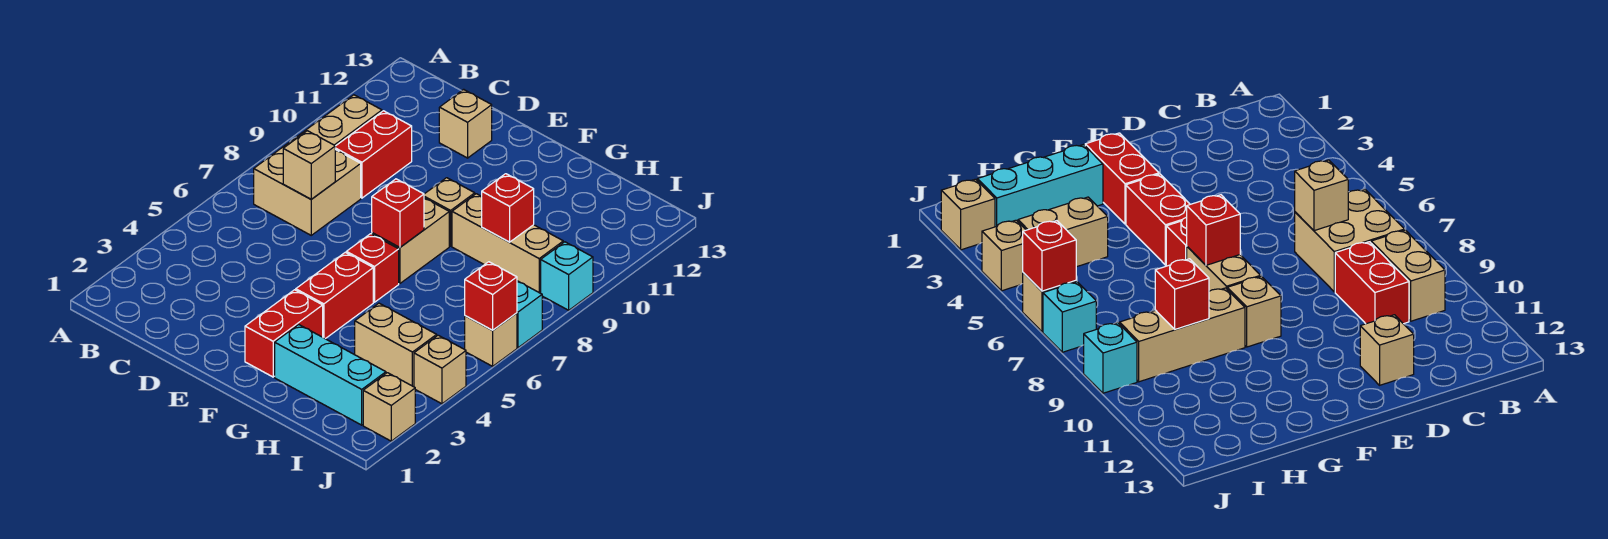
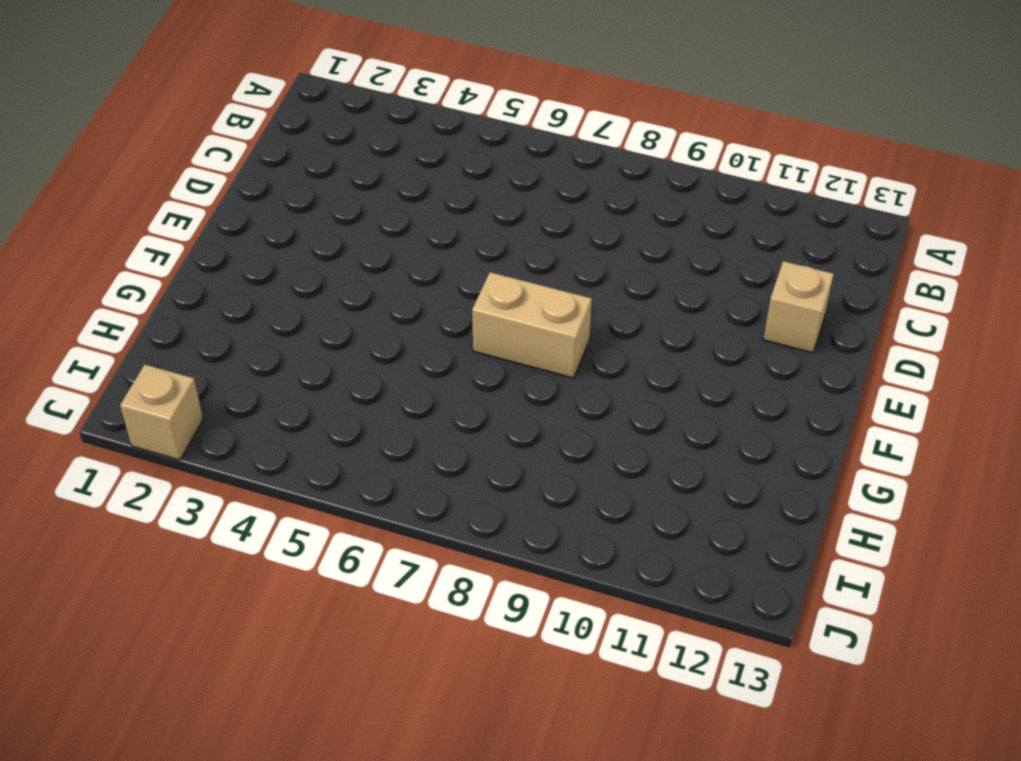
none -> tan brick B7:C8 level 1
none -> tan brick B9:B10 level 1
none -> red brick C9:C10 level 1

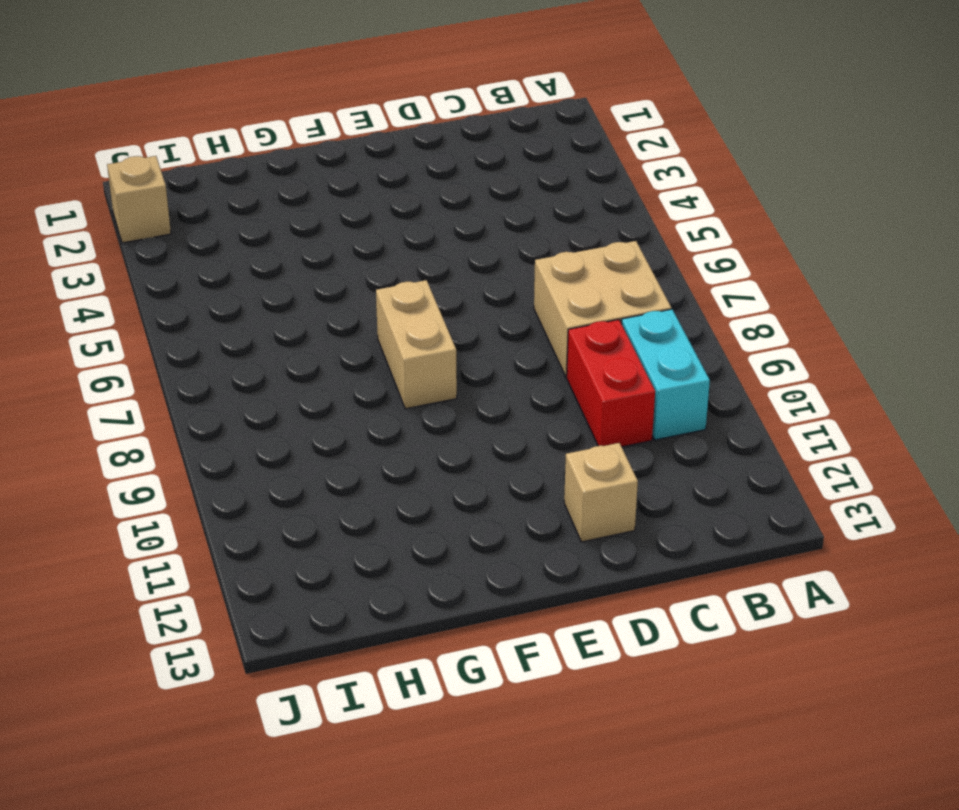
cyan brick B9:B10 level 1 -> tan brick B9:B10 level 1
none -> red brick F2:F3 level 1
none -> red brick F4:F5 level 1
none -> red brick F6 level 1

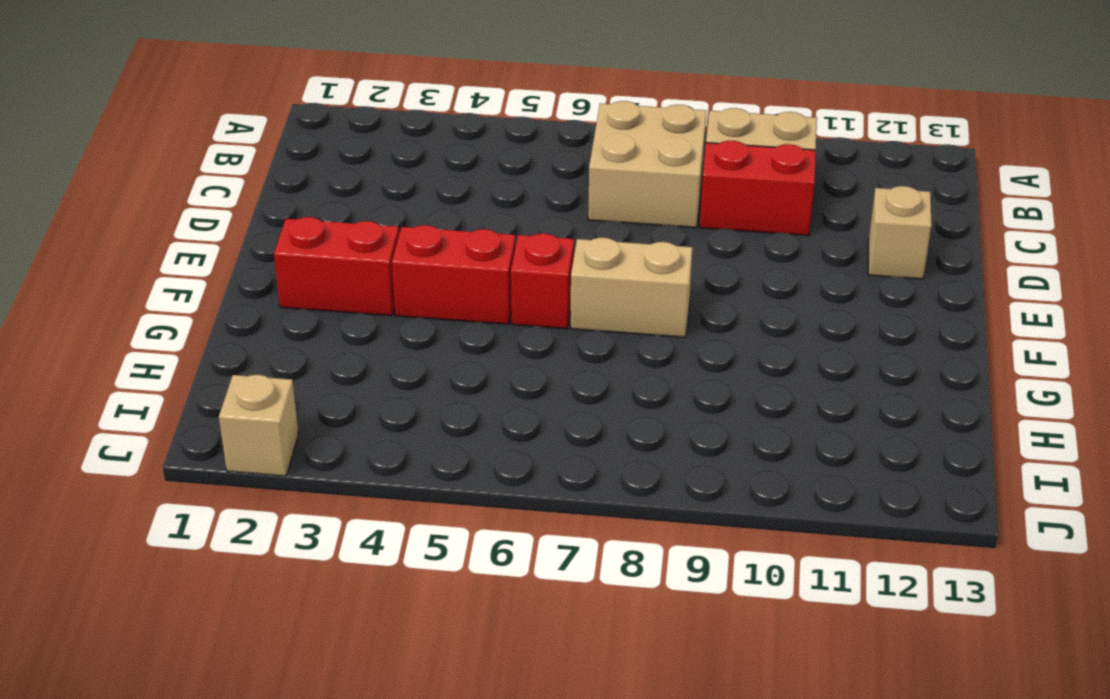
none -> tan brick F9 level 1
none -> cyan brick G2:I2 level 1
none -> tan brick G9:I9 level 1

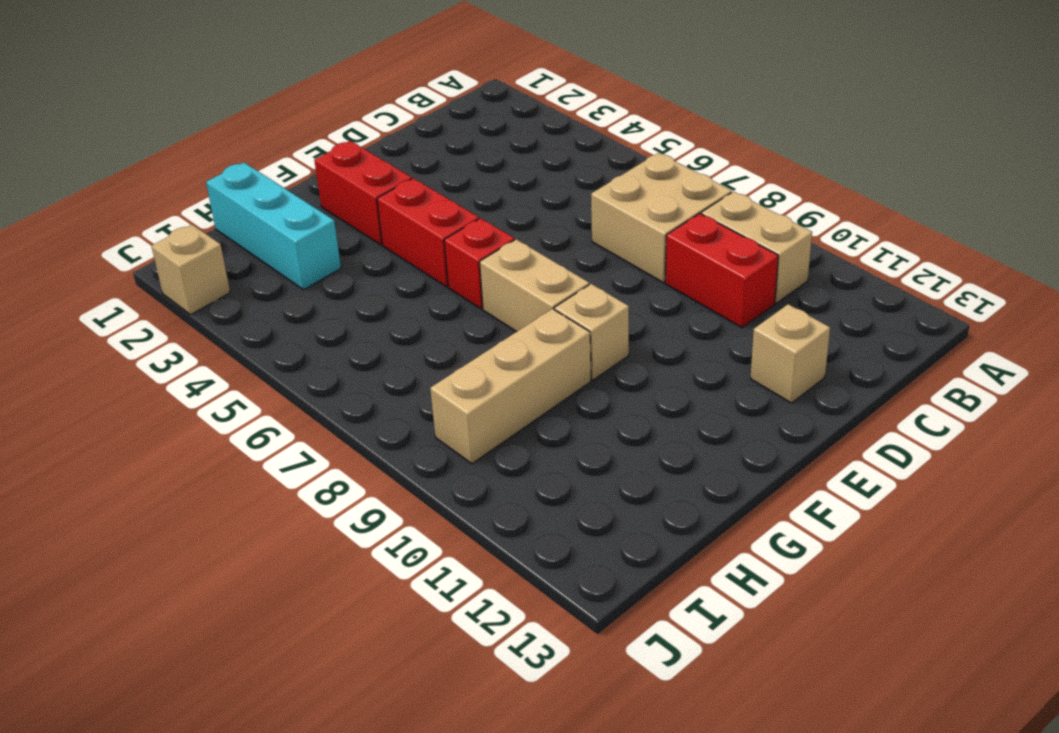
cyan brick H1:H3 level 1 -> cyan brick G2:I2 level 1
none -> tan brick H4:I4 level 1
none -> tan brick J4 level 1
none -> tan brick J6 level 1

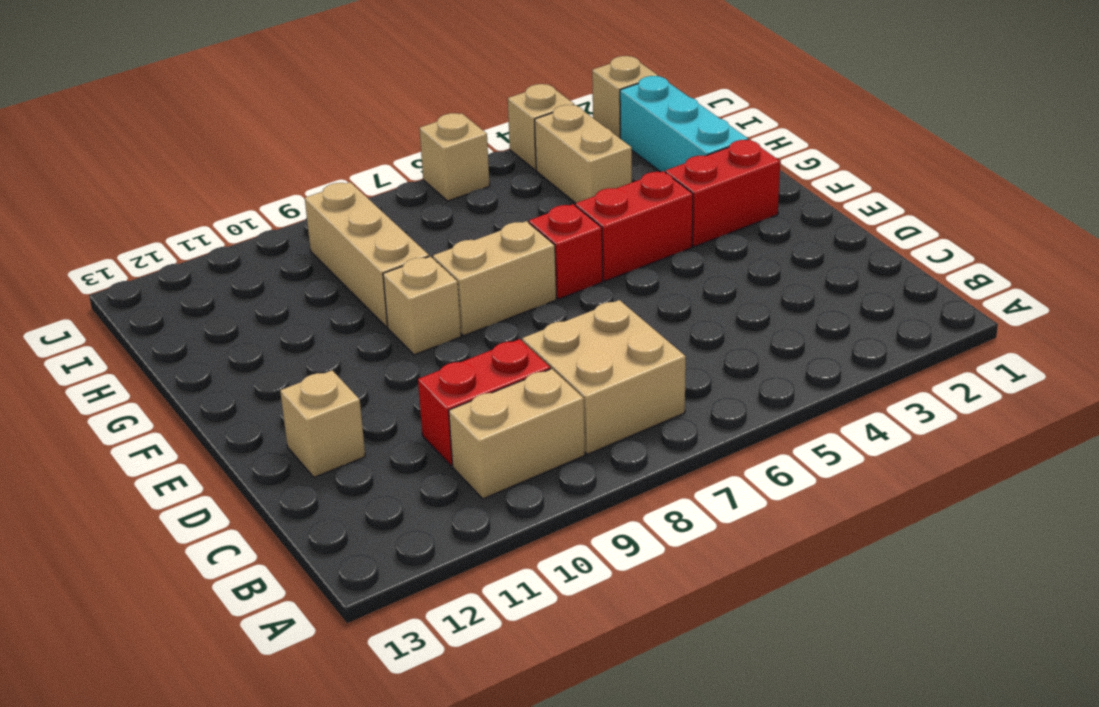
none -> cyan brick J7 level 1
none -> cyan brick J9 level 1
none -> tan brick C7 level 2

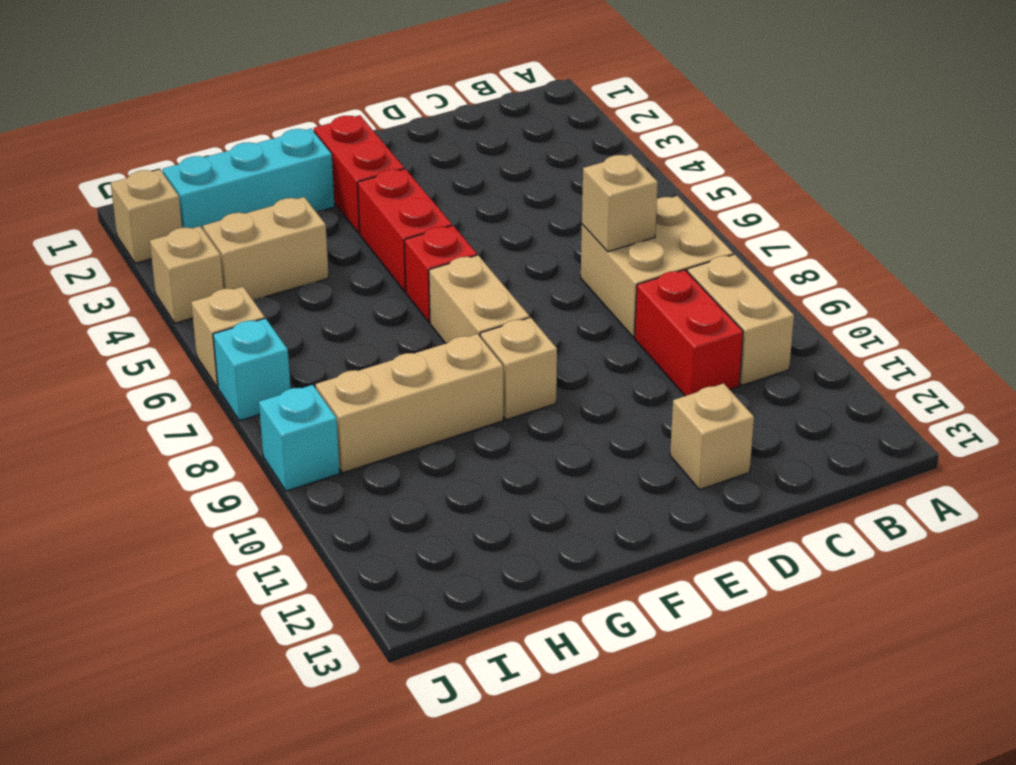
none -> red brick F7 level 2
none -> red brick H9 level 2
none -> red brick J6 level 2

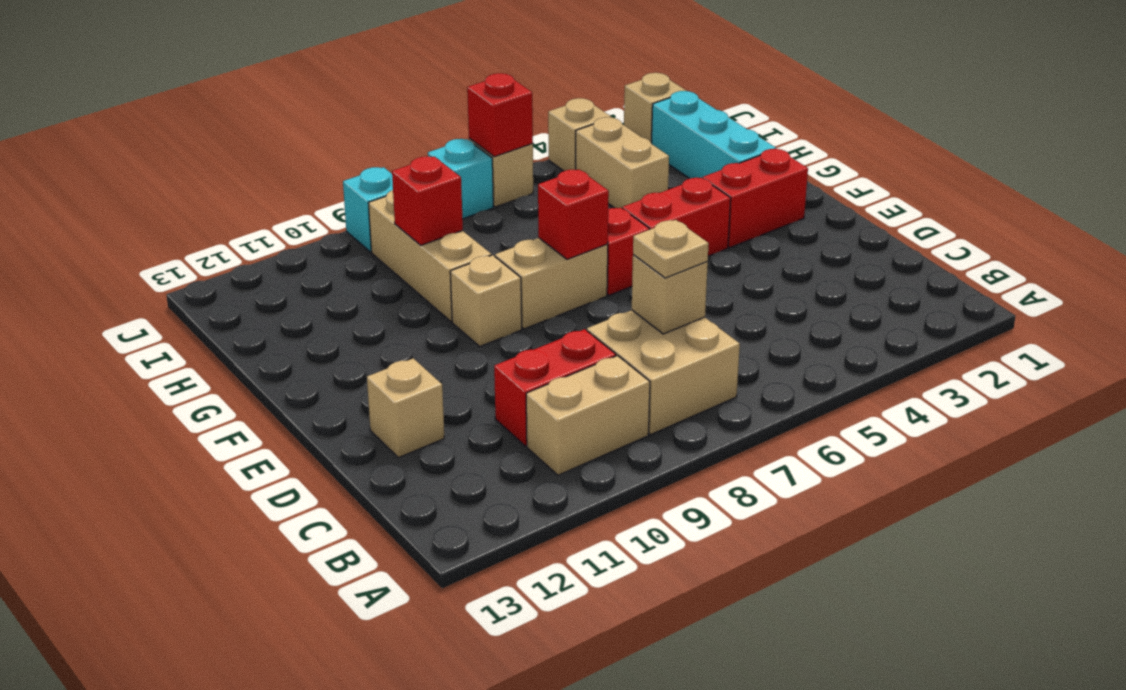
tan plate C7 level 3 -> none

